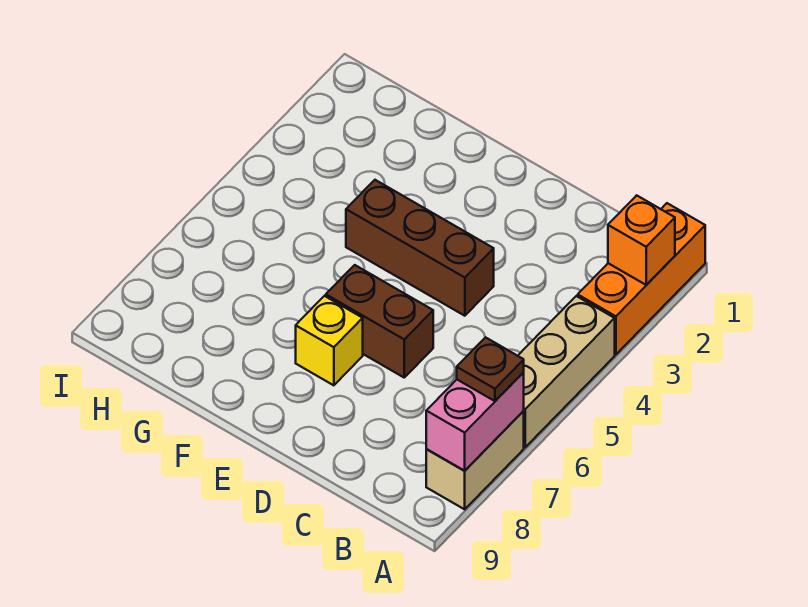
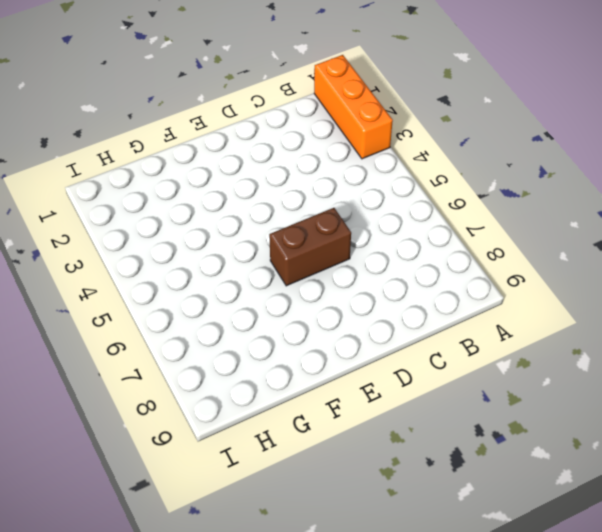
none -> tan brick A4:A6 level 1
none -> tan brick A7:A8 level 1

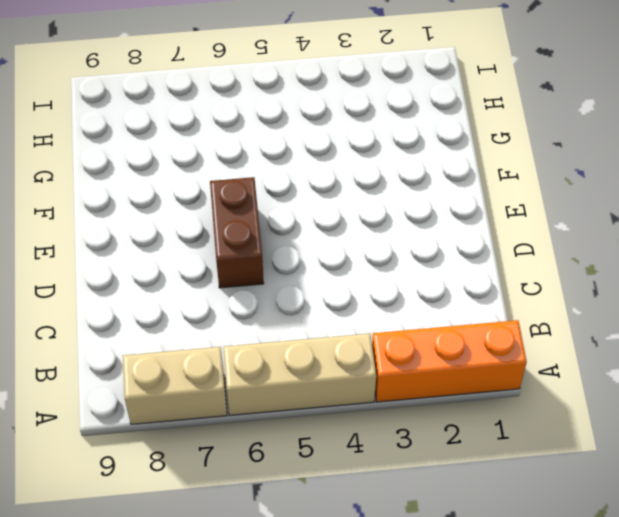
none -> brown brick D4:F4 level 1
none -> yellow brick E7 level 1

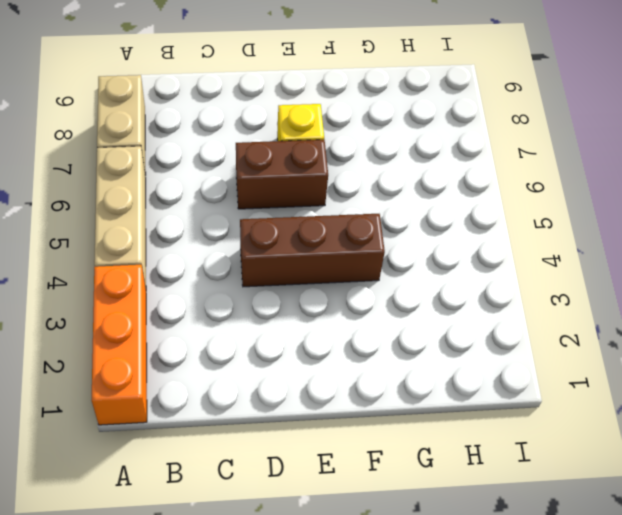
none -> orange brick A2 level 2
none -> pink brick A7:A8 level 2

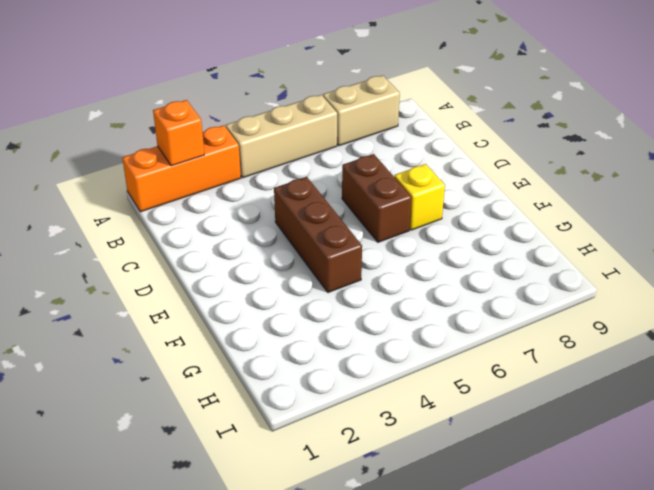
none -> pink brick A7:A8 level 2
none -> brown plate A7 level 3

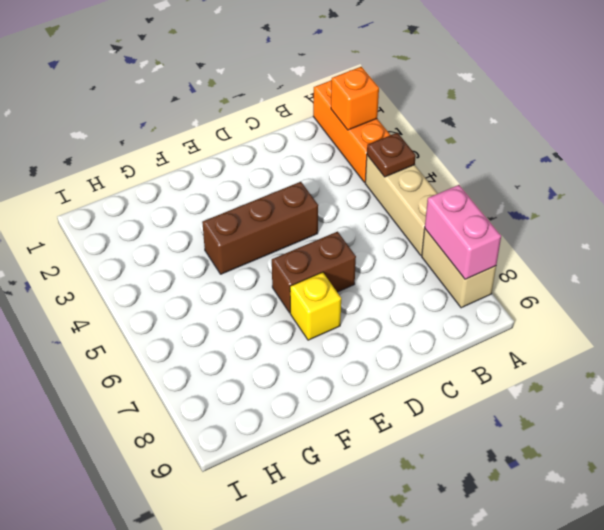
brown plate A4 level 2 -> brown plate A7 level 3

